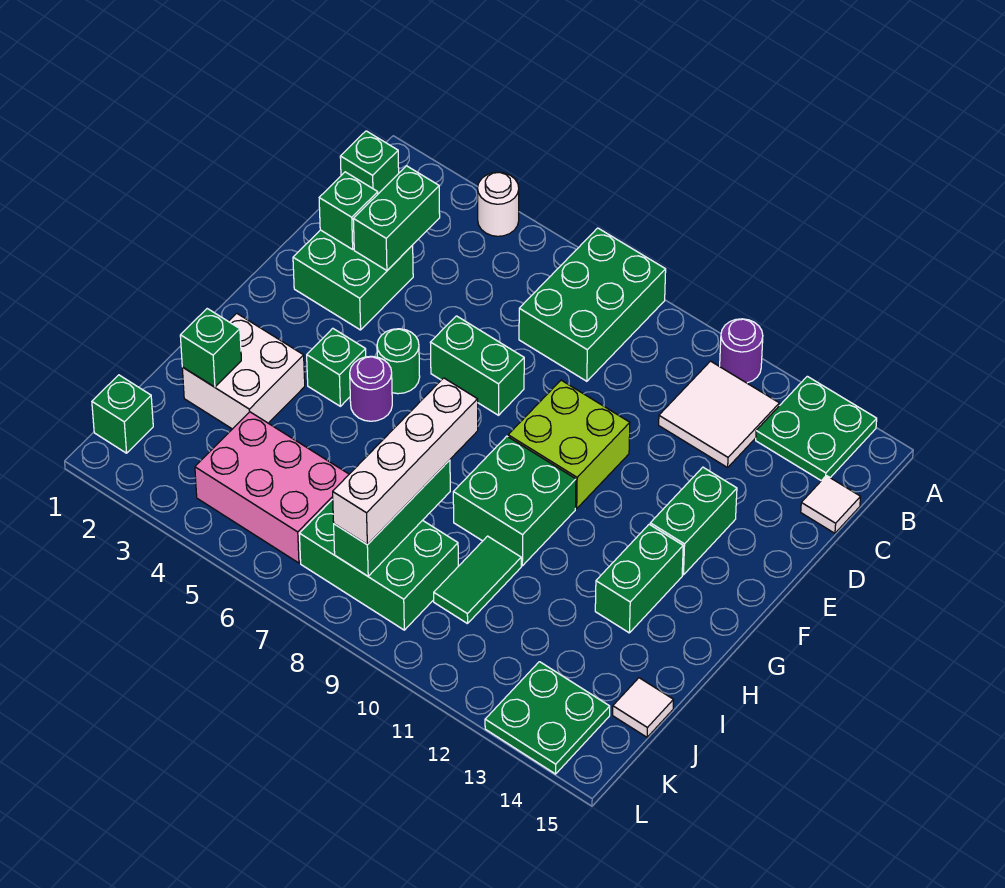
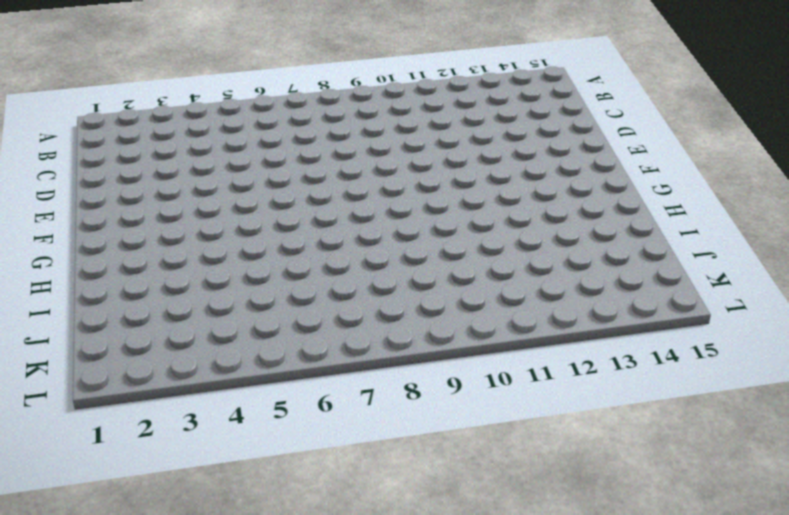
none -> white round brick A4 level 1
none -> green brick A7:C8 level 1
none -> purple round brick A11 level 1

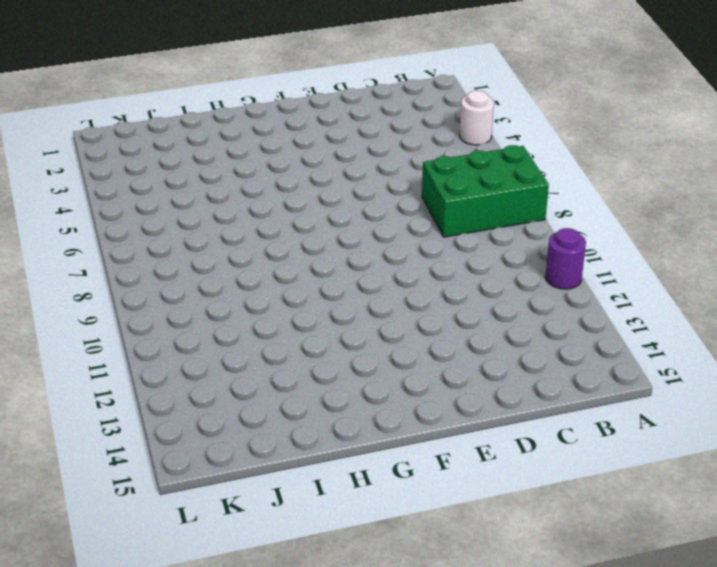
none -> green plate A13:B14 level 1
none -> green brick B1 level 1
none -> white tile B11:C12 level 1

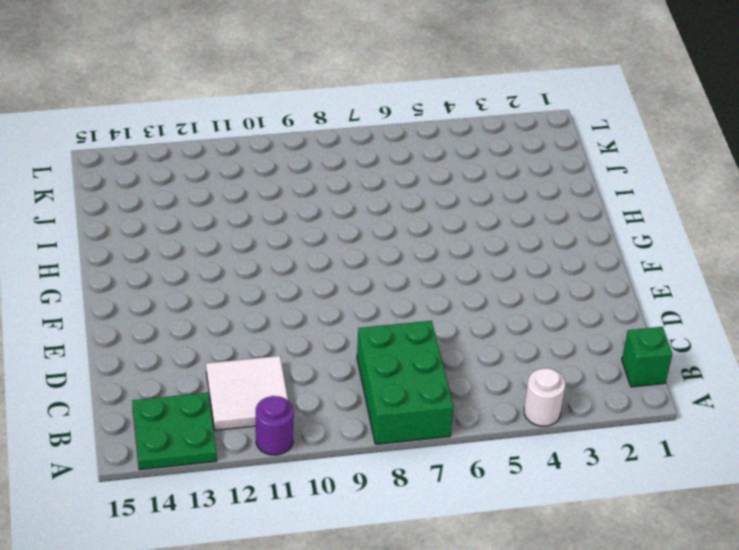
none -> white tile C15 level 1
none -> green brick D2:E3 level 1
none -> green brick E6:E7 level 1

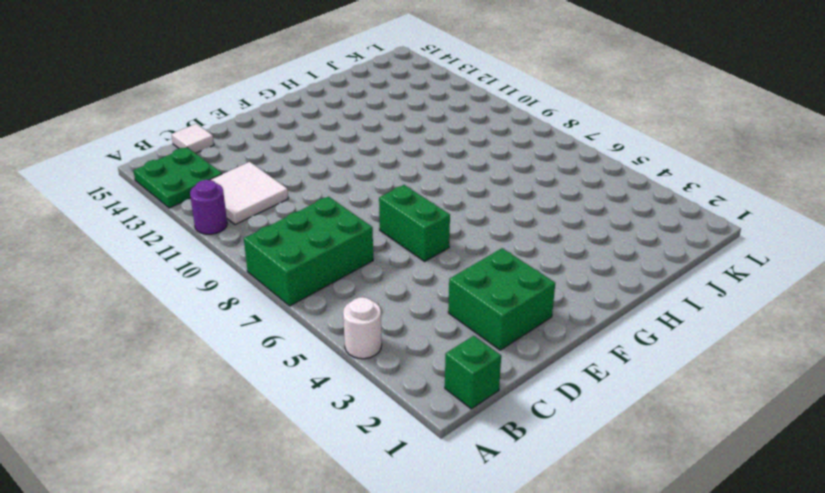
none -> lime brick E9:F10 level 1
none -> green brick E13:F13 level 1
none -> green round brick F5 level 1

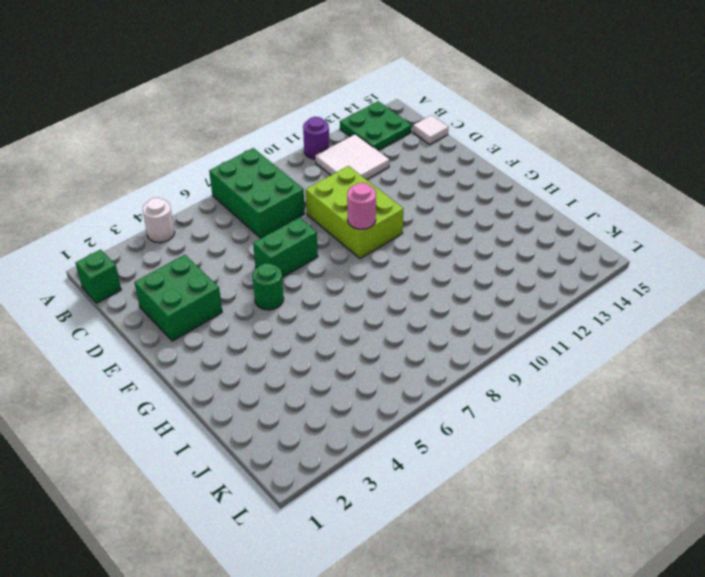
lime brick D9:F10 level 1 -> lime brick E9:F10 level 1
pink round brick F9 level 2 -> none
none -> green brick E13:F13 level 1
none -> green brick G4 level 1
none -> purple round brick G5 level 1

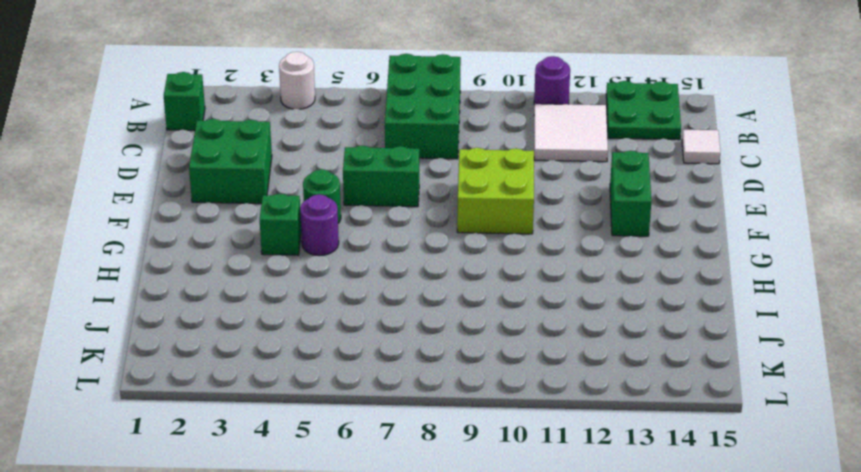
none -> green brick G9:H10 level 1
none -> green brick G13:H13 level 1
none -> white brick H2:I3 level 1

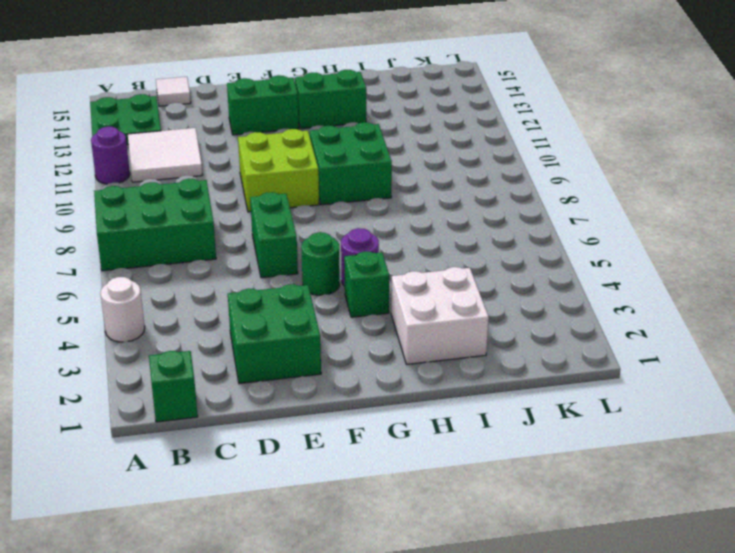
none -> green tile I10:J10 level 1
none -> pink brick J4:K6 level 1
none -> green brick J7:K9 level 1

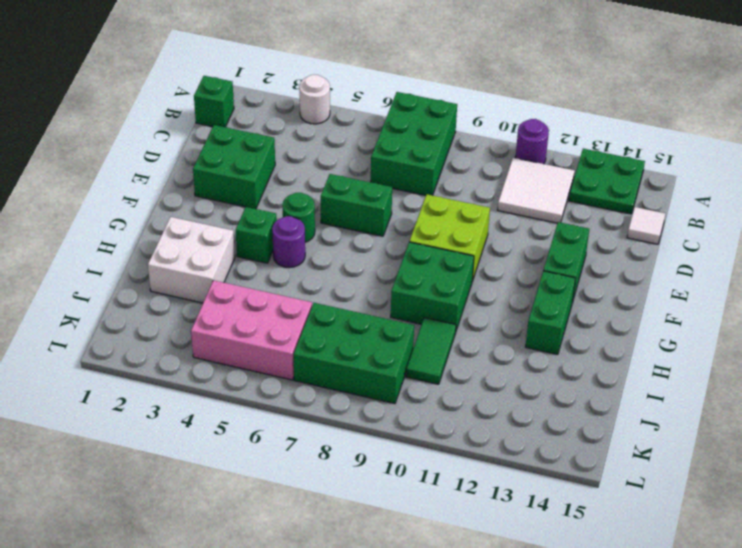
none -> white tile J15 level 1
none -> green brick K1 level 1
none -> green plate K13:L14 level 1

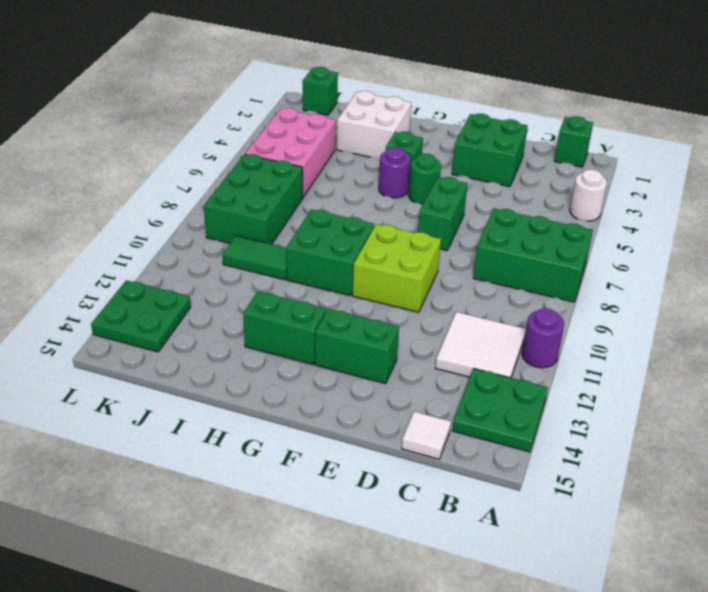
none -> white tile J15 level 1
none -> green brick C3:D3 level 2
none -> green brick D2 level 2

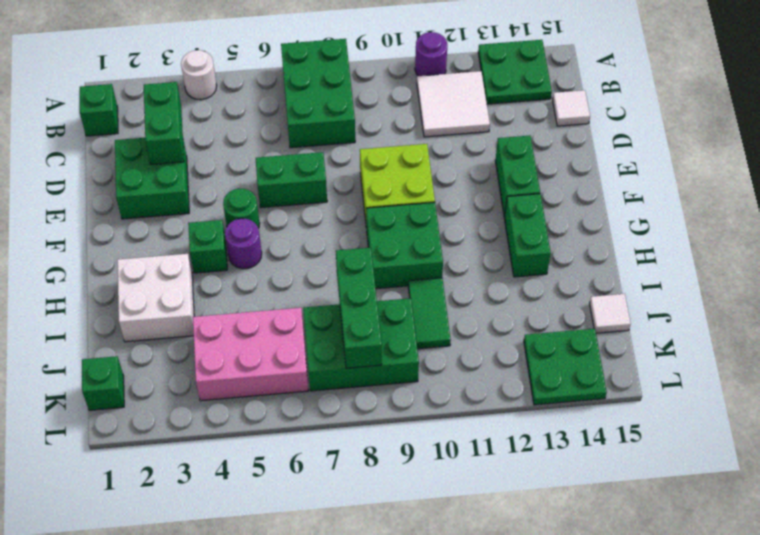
none -> green brick D2 level 2
none -> green brick I2 level 2
none -> white brick H8:K8 level 3

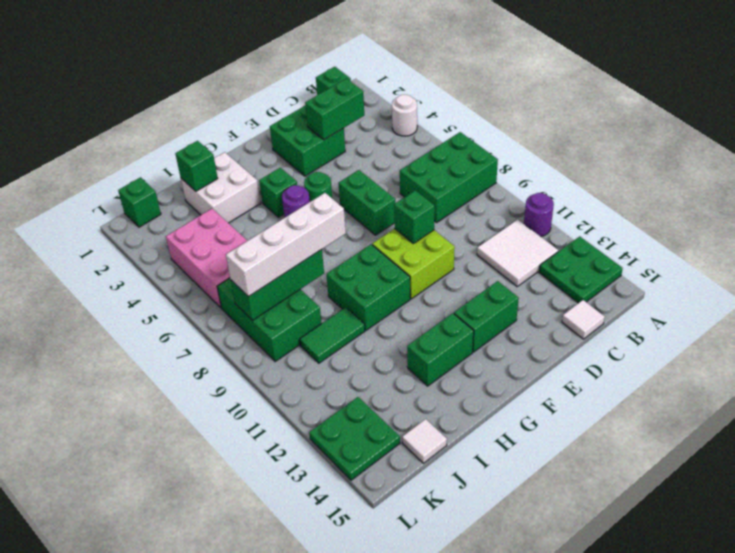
green brick E9 level 2 -> green brick D2 level 2

